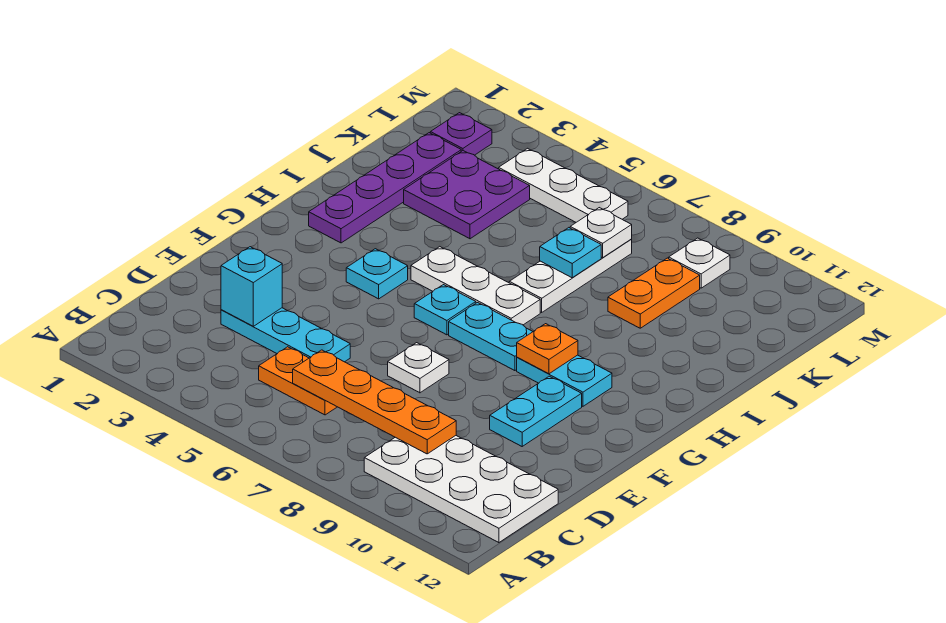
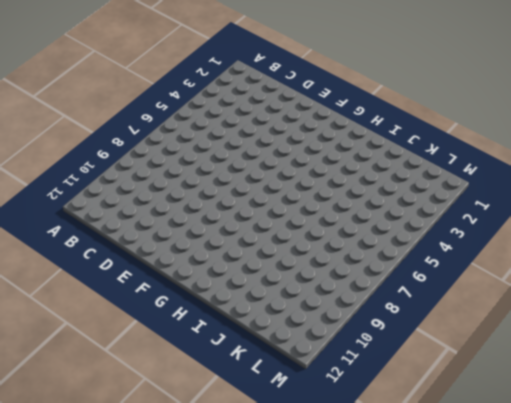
none -> white plate B9:C12 level 1
none -> orange plate C5:C6 level 1
none -> cyan plate D3:D5 level 1

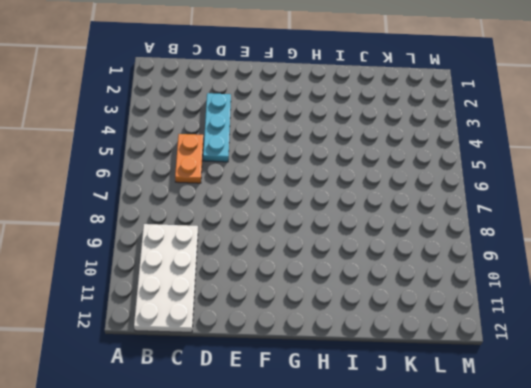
none -> white plate E7 level 1
none -> cyan plate E10:F10 level 1
none -> cyan plate G4 level 1

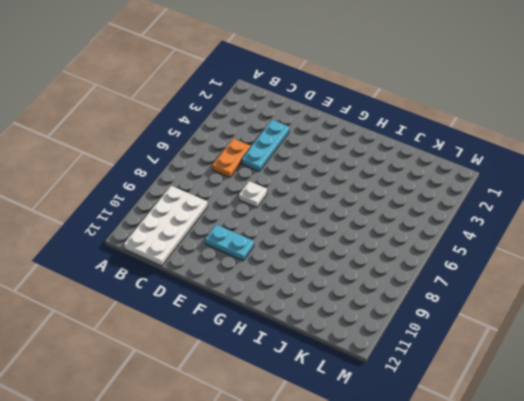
none -> cyan plate G4 level 1
none -> cyan plate G6 level 1
none -> cyan plate G7:G8 level 1

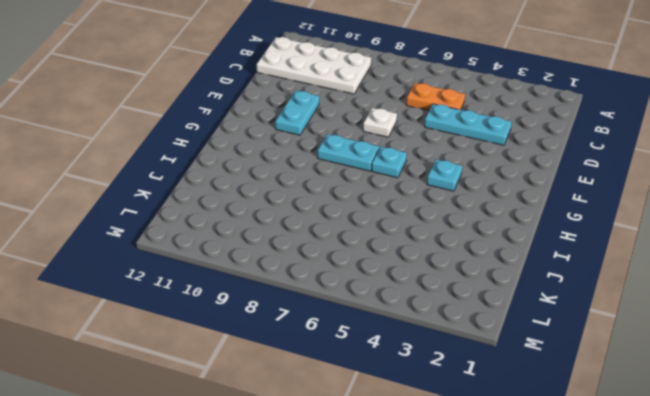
none -> cyan plate G9:G10 level 1
none -> purple plate H2:K2 level 1
none -> white plate H5:H7 level 1

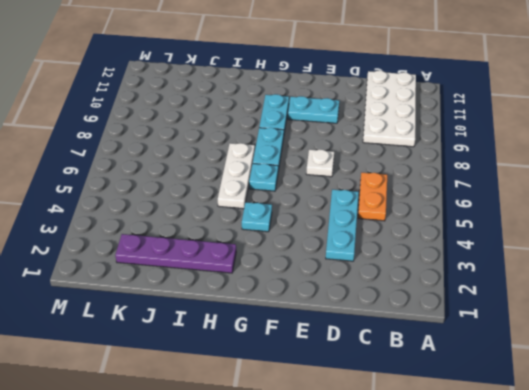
none -> white plate I7:K7 level 1
none -> purple plate J3:K4 level 1
none -> orange plate J9:K9 level 1

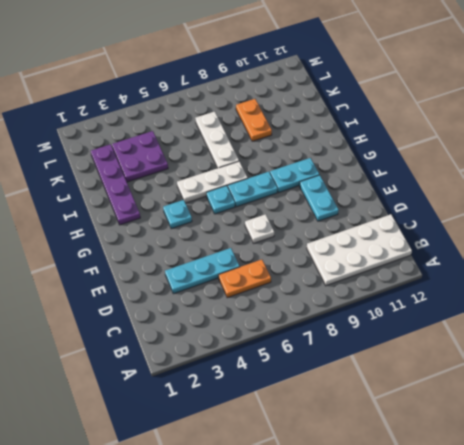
none -> purple plate L2 level 1
none -> white plate L4:L6 level 1
none -> white plate L9 level 1

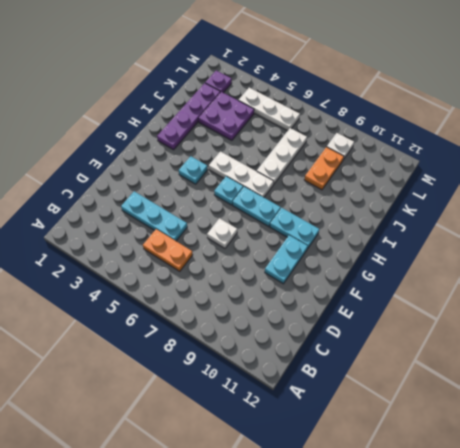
none -> white plate B9:C12 level 1
none -> orange plate C6:C9 level 2
none -> cyan brick D3 level 2

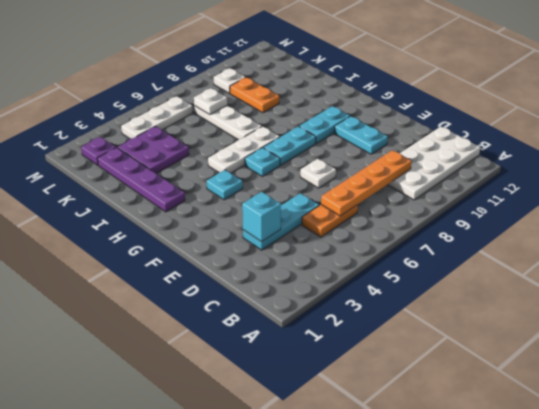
none -> orange plate G9 level 2
none -> cyan plate J7 level 2

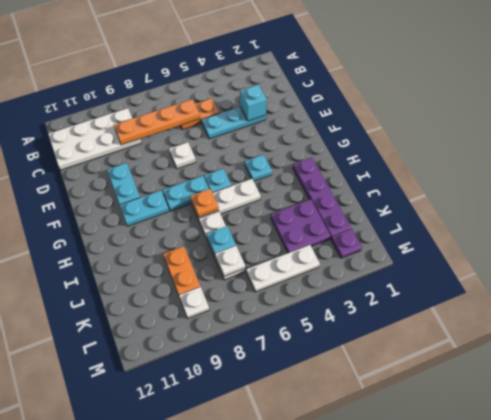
orange plate H7 level 2 -> orange plate G9 level 2

